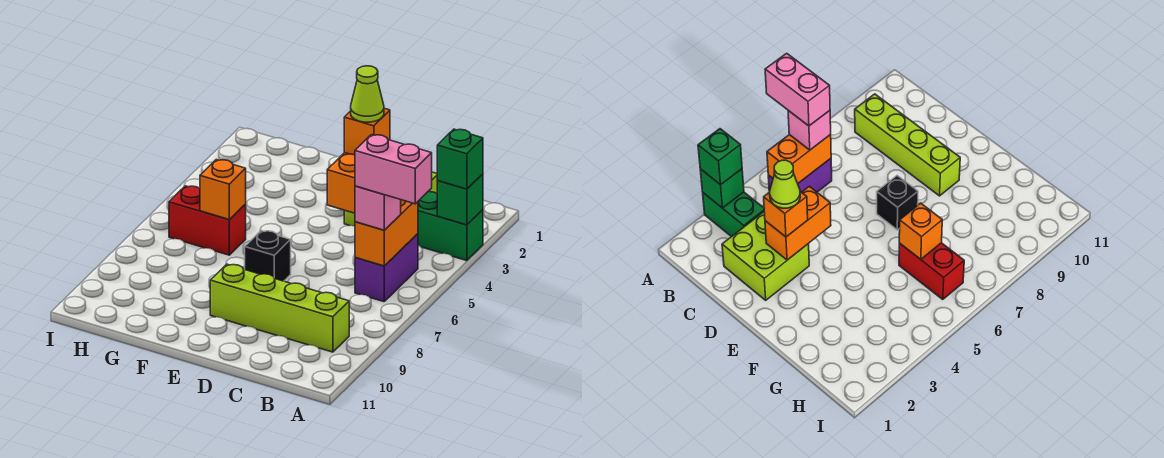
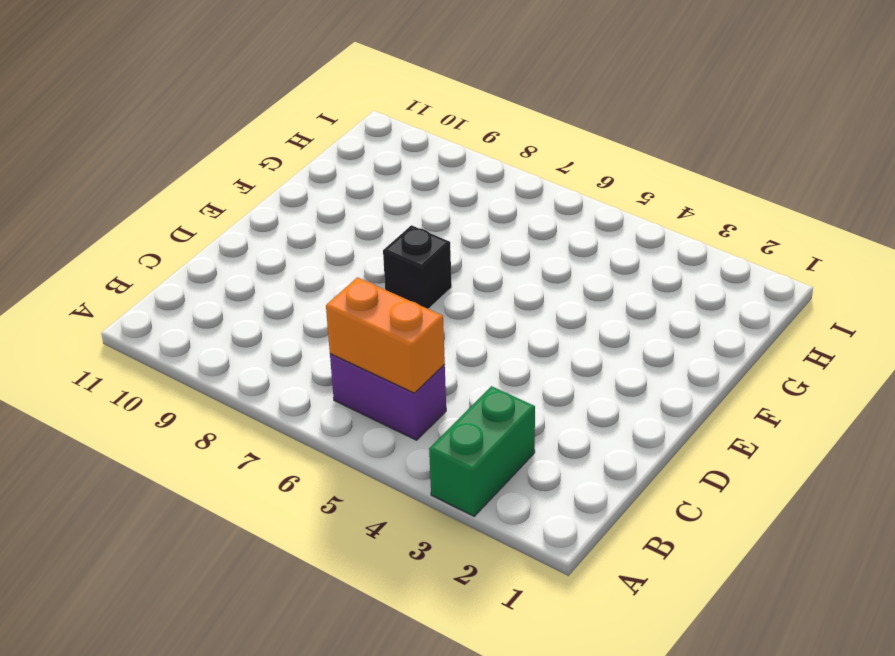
none -> lime brick B9:E9 level 1
none -> lime brick C2:D3 level 1
none -> red brick G6:H6 level 1

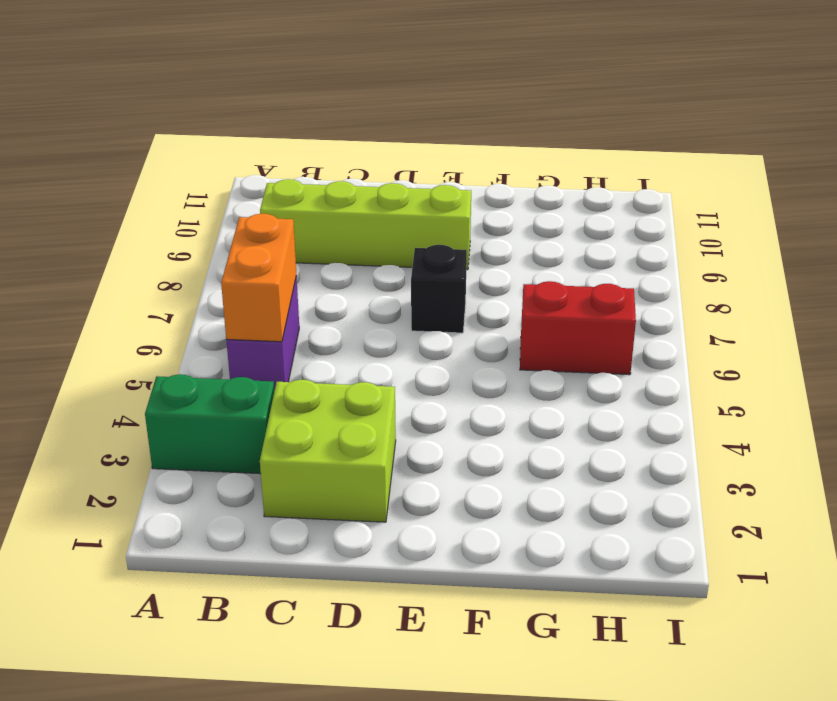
none -> green brick A3 level 2
none -> orange brick D3:D4 level 2
none -> orange brick G6 level 2

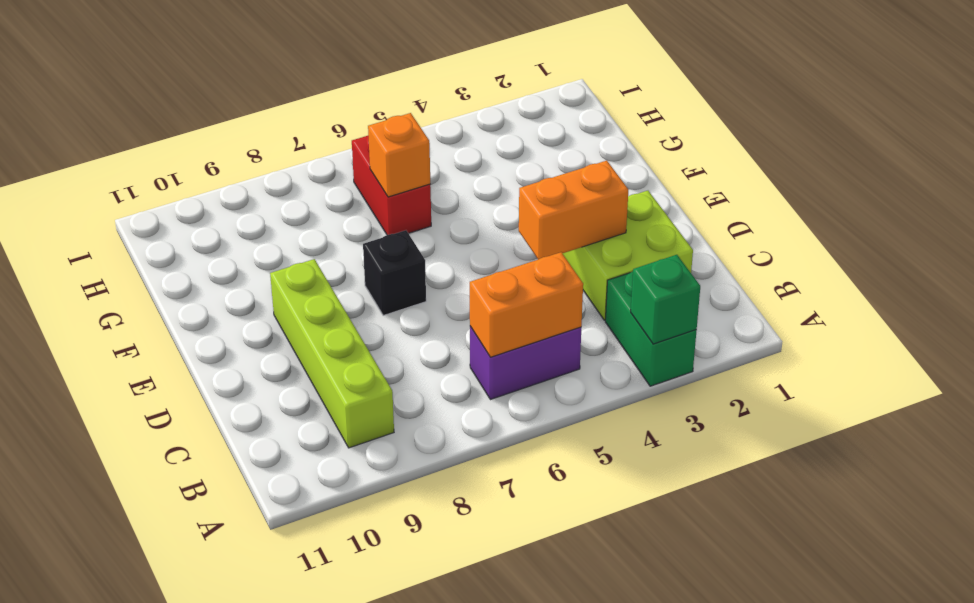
none -> green brick A3 level 3
none -> pink brick B6 level 3
none -> orange brick D3 level 3

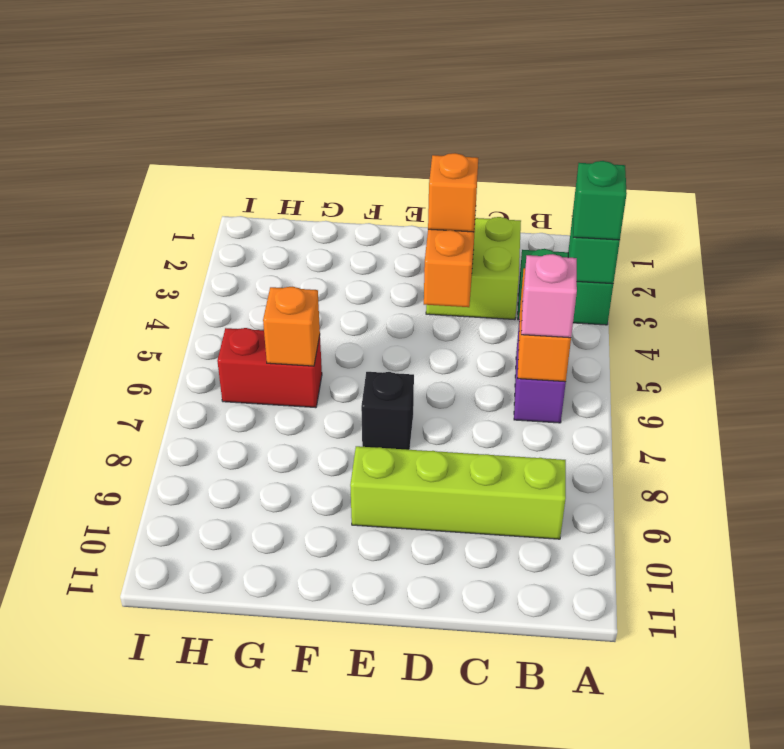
none -> pink brick A6:B6 level 4
none -> lime cone D3 level 4

